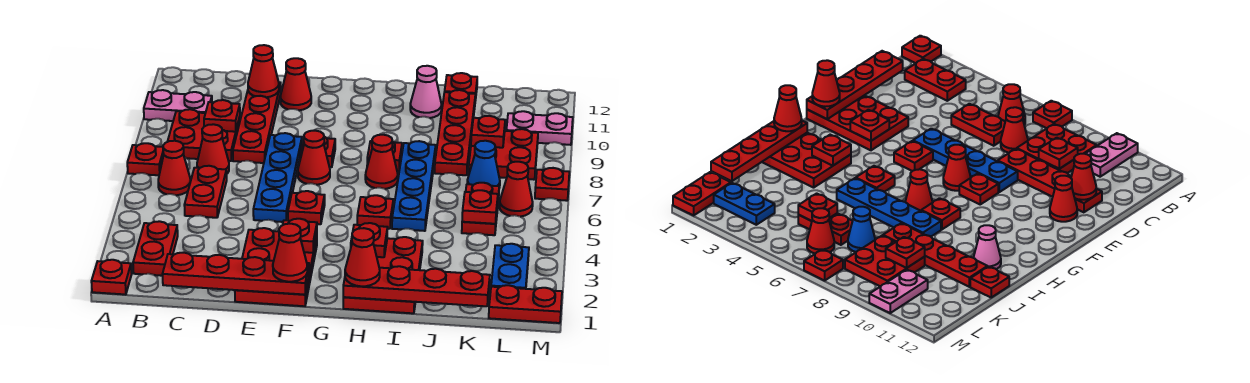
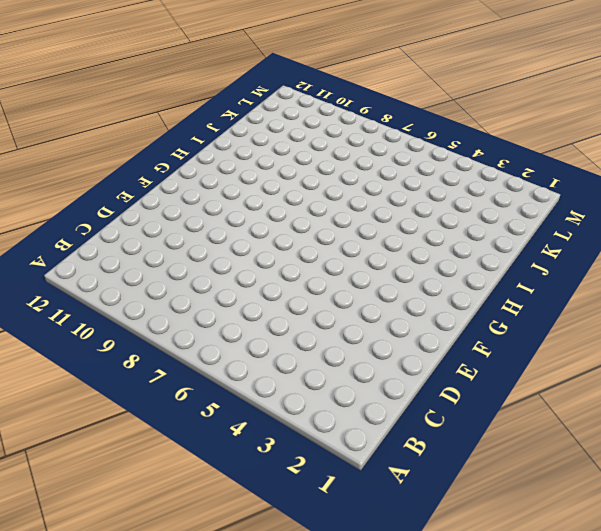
none -> red plate A1 level 1
none -> red plate A7 level 1
none -> pink plate A10:B10 level 1
none -> red plate B2:B3 level 1

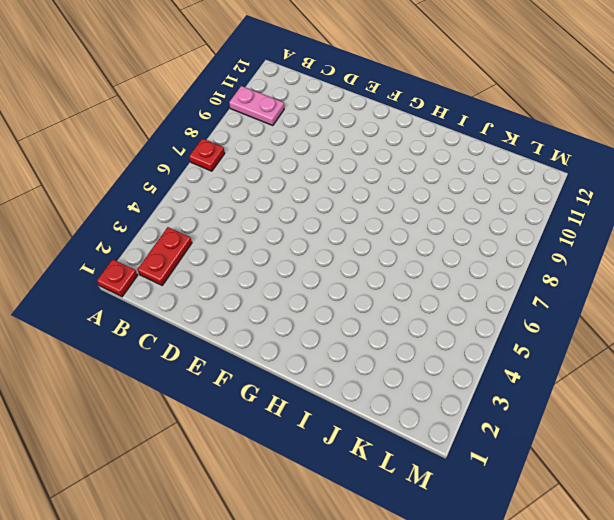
none -> red cone B6 level 1
none -> red plate B8:C9 level 1
none -> red plate C5:C6 level 1
none -> red cone C7 level 1

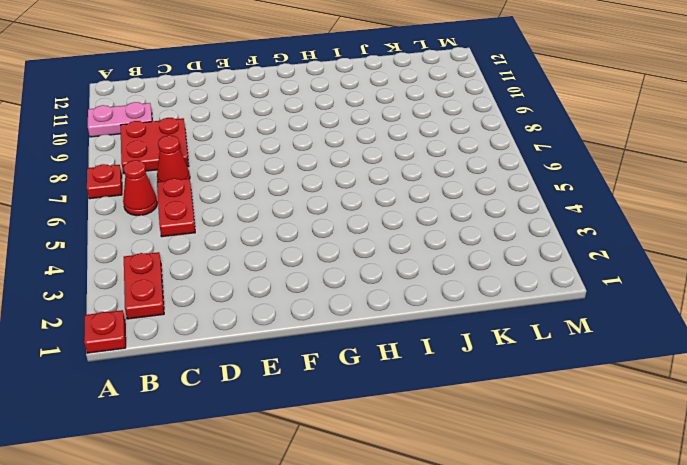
none -> red plate D8:D11 level 1
none -> red plate E1:F3 level 1
none -> blue plate E5:E8 level 1
none -> red cone E11 level 1

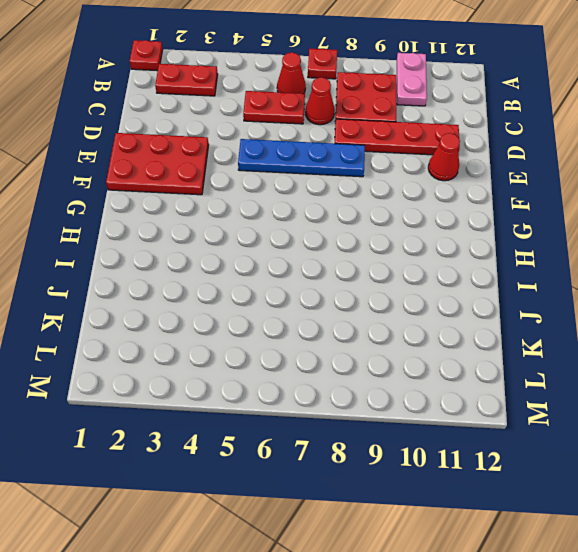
none -> red plate F5 level 1
none -> red cone F7 level 1
none -> red plate F8 level 1
none -> red plate H1:I3 level 1

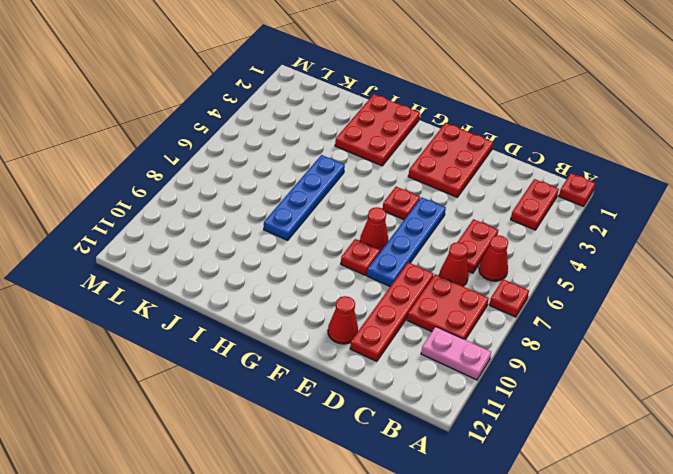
none -> red plate H5 level 1
none -> red cone H7 level 1
none -> red plate H8 level 1
none -> pink cone I11 level 1

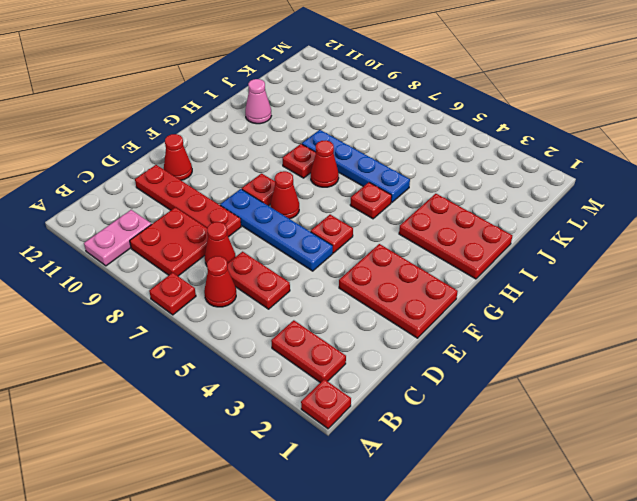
none -> red plate J8:J11 level 1
none -> red plate J12 level 1
none -> red plate K5:K6 level 1
none -> blue cone K7 level 1

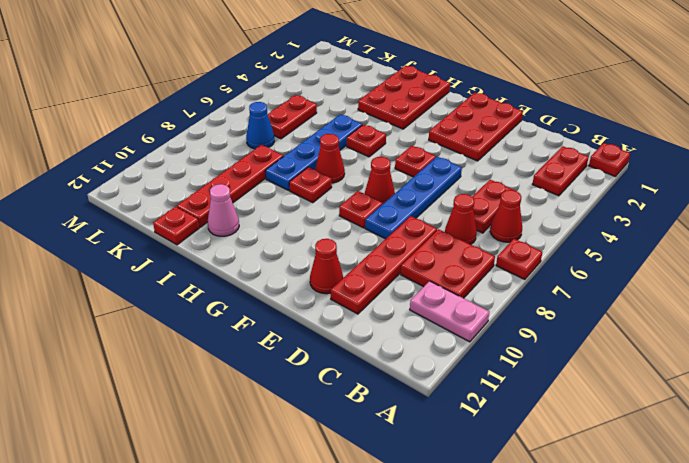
none -> red plate K8:L9 level 1
none -> red plate L1:M1 level 1
none -> blue plate L2:L3 level 1
none -> red cone L6 level 1

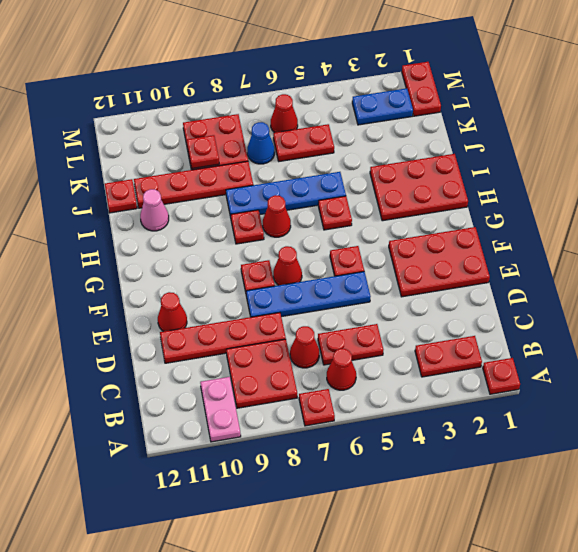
none -> pink plate L10:M10 level 1
none -> red plate M7 level 1
none -> red plate C1:F1 level 2
none -> red plate C9 level 2

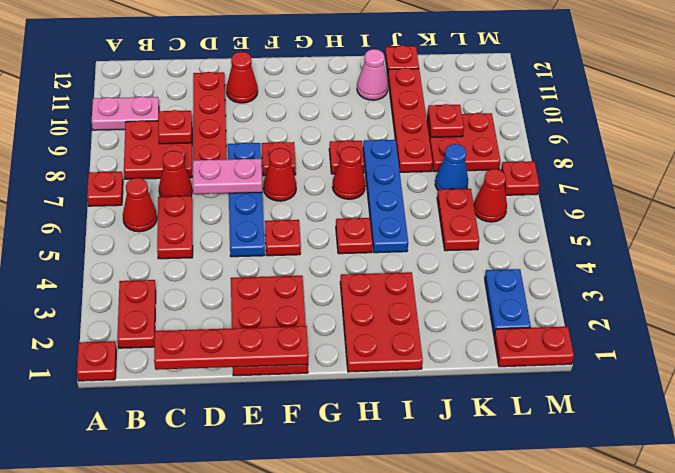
pink plate D7:E7 level 2 -> pink plate L10:M10 level 1
none -> red cone D11 level 2
none -> red plate F3 level 2
none -> red plate H1:K1 level 2
none -> red plate H3 level 2

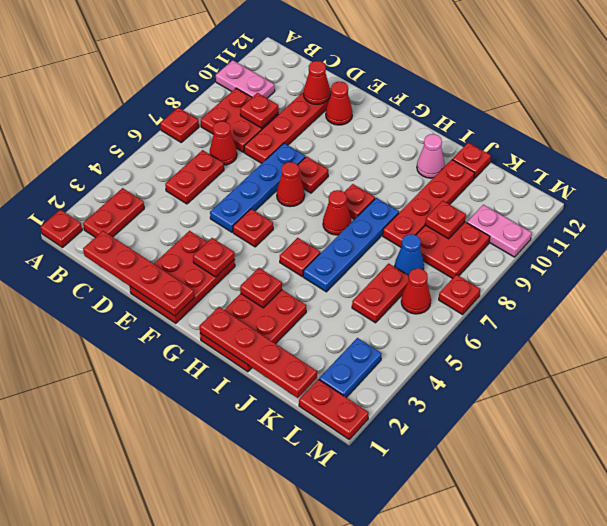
none -> red cone B6 level 1
none -> red plate K5 level 2
none -> red cone F1 level 3
none -> red cone H1 level 3

